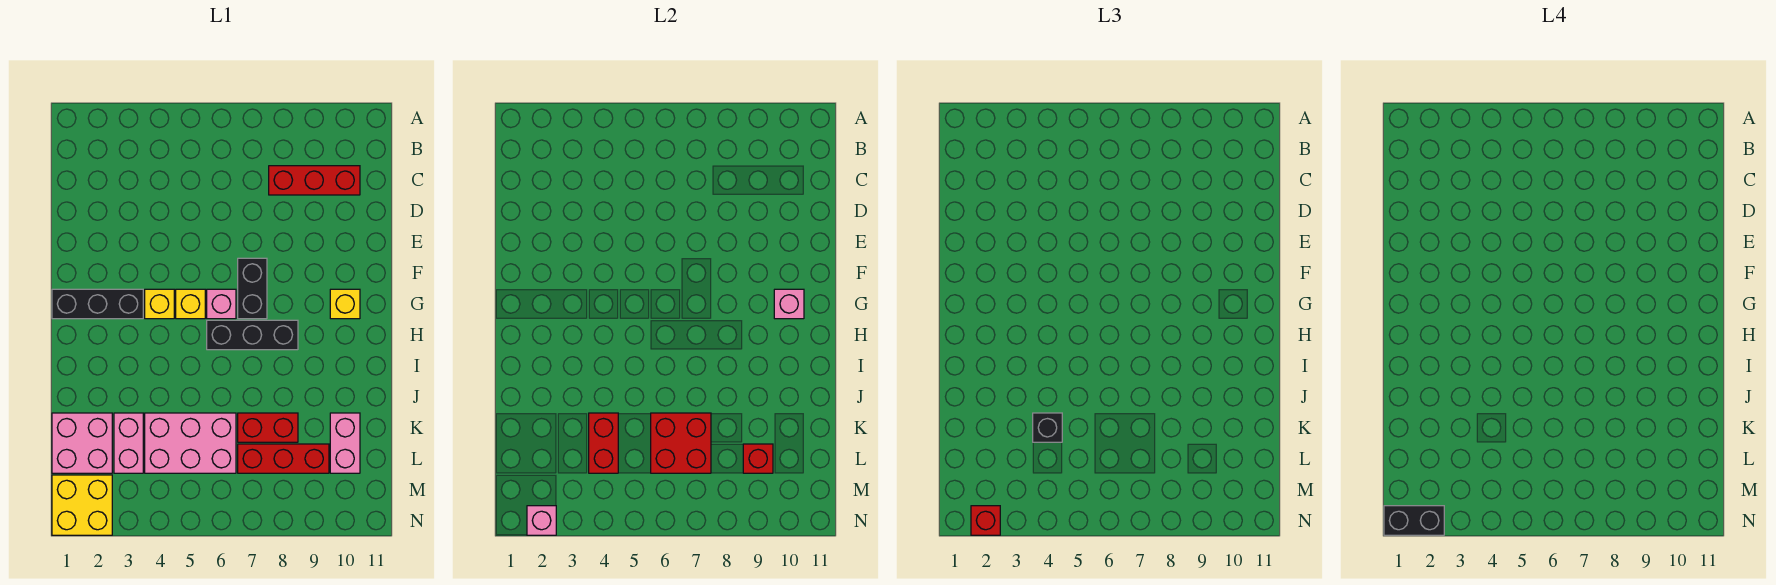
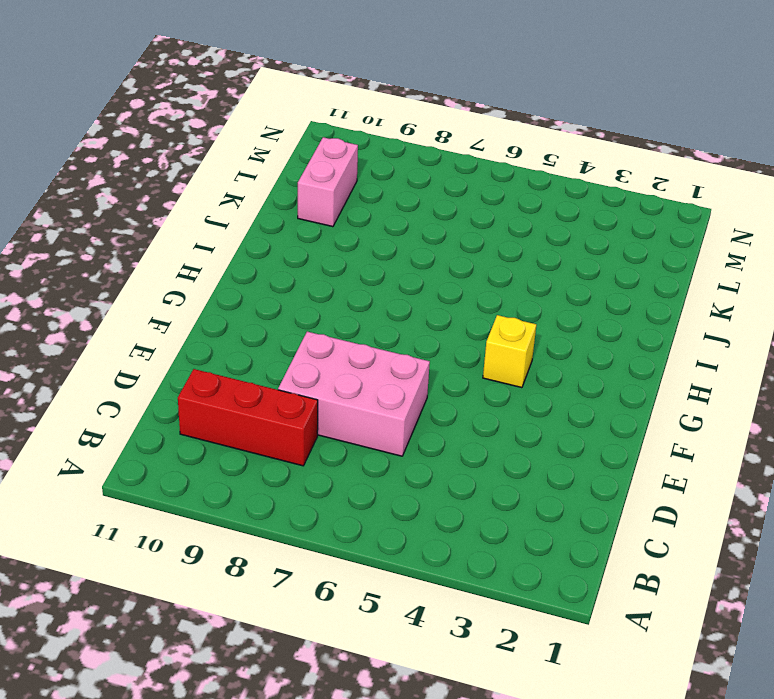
pink brick D6:E8 level 1 -> pink brick K4:L6 level 1
none -> black brick F7:G7 level 1
none -> black brick G1:G3 level 1
none -> yellow brick G5 level 1

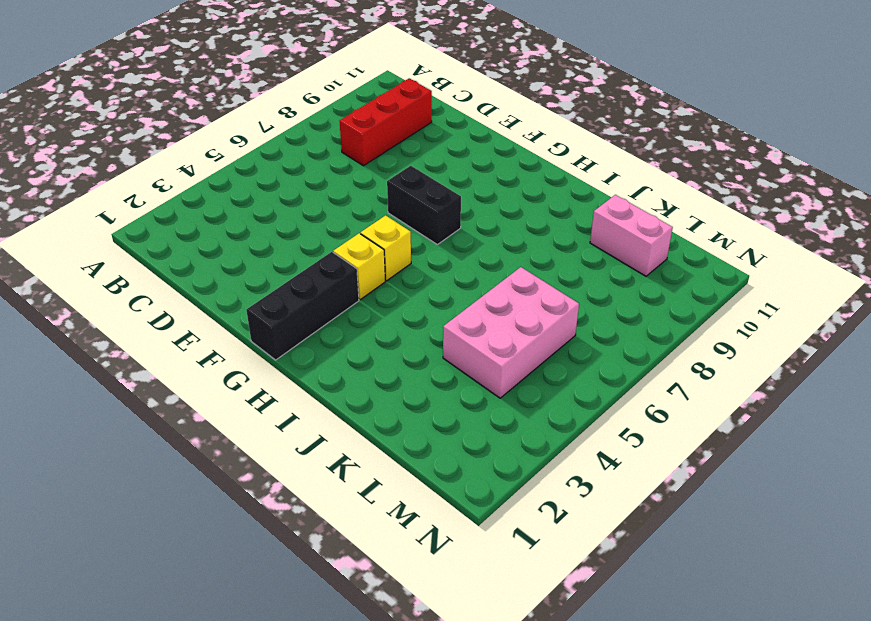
none -> pink brick G6 level 1
none -> yellow brick G10 level 1
none -> black brick H6:H8 level 1

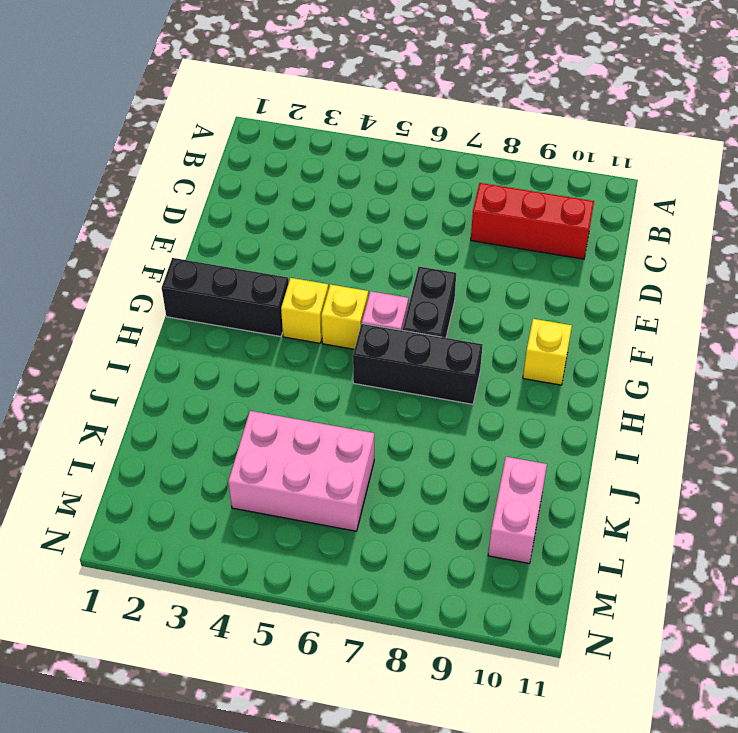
none -> pink brick K1:L2 level 1
none -> pink brick K3:L3 level 1
none -> red brick K7:K8 level 1

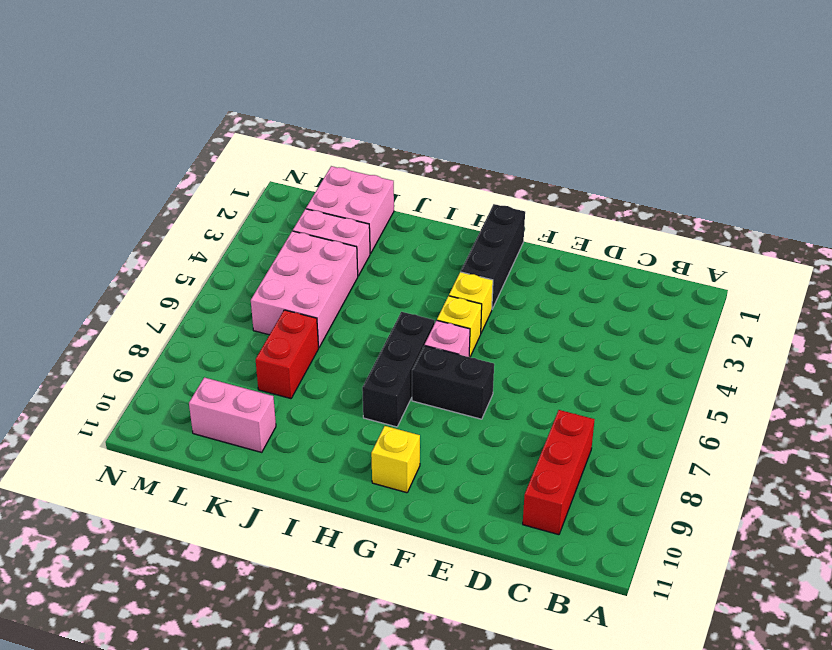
none -> red brick L7:L9 level 1
none -> yellow brick M1:N2 level 1
none -> pink brick G10 level 2

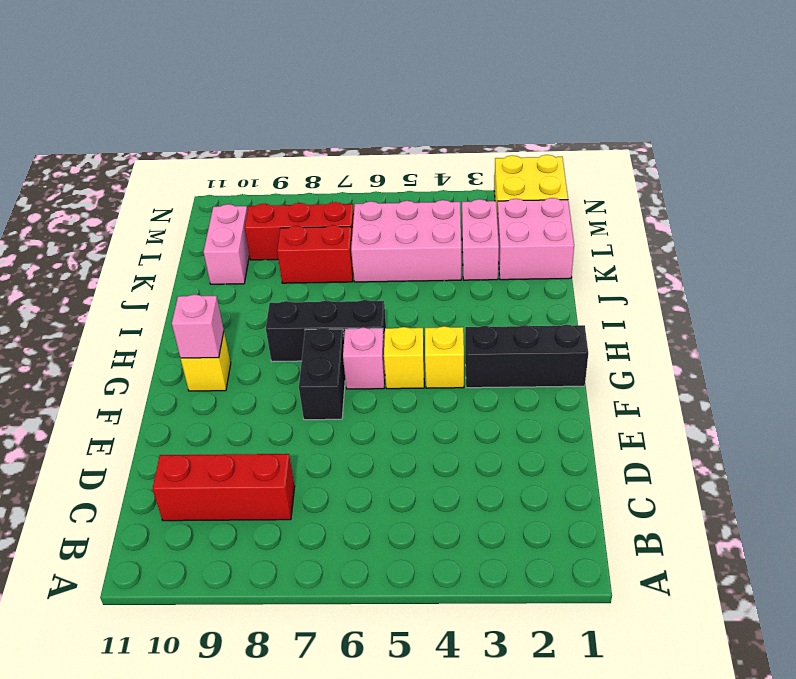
none -> red brick K4:L4 level 2
none -> red brick K6:L7 level 2
none -> red brick L9 level 2

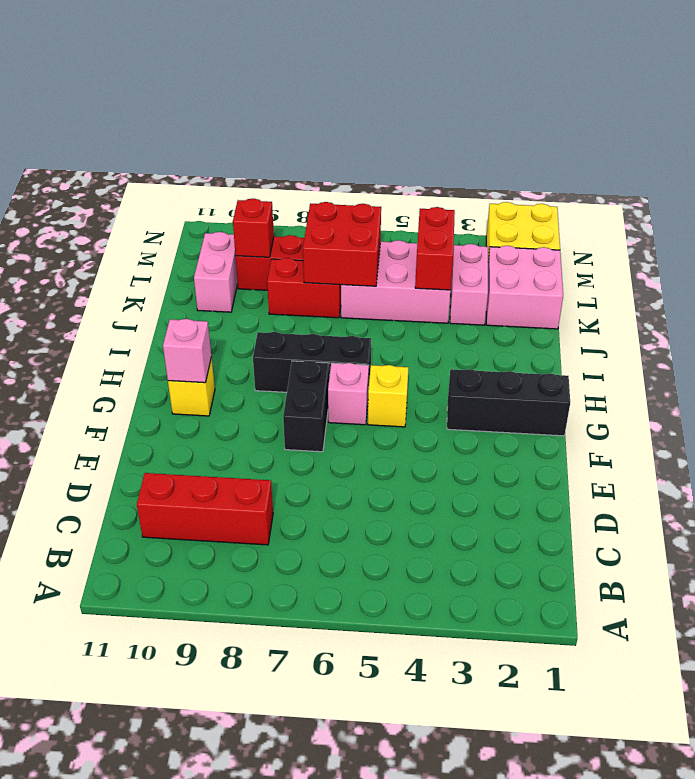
none -> yellow brick G4 level 1
none -> pink brick N2 level 2
none -> black brick K4 level 3

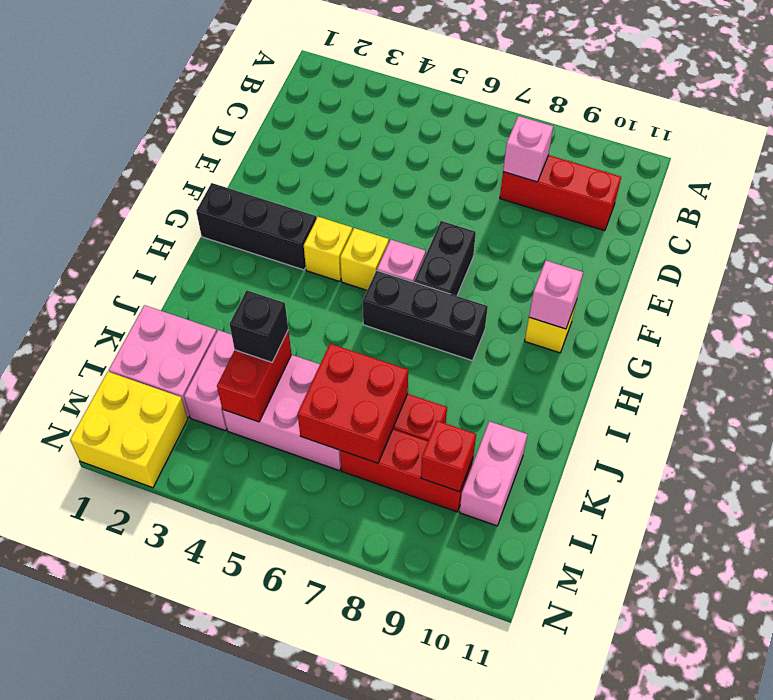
pink brick C8 level 2 -> pink brick N2 level 2
none -> red brick N2 level 3
none -> black brick N1:N2 level 4

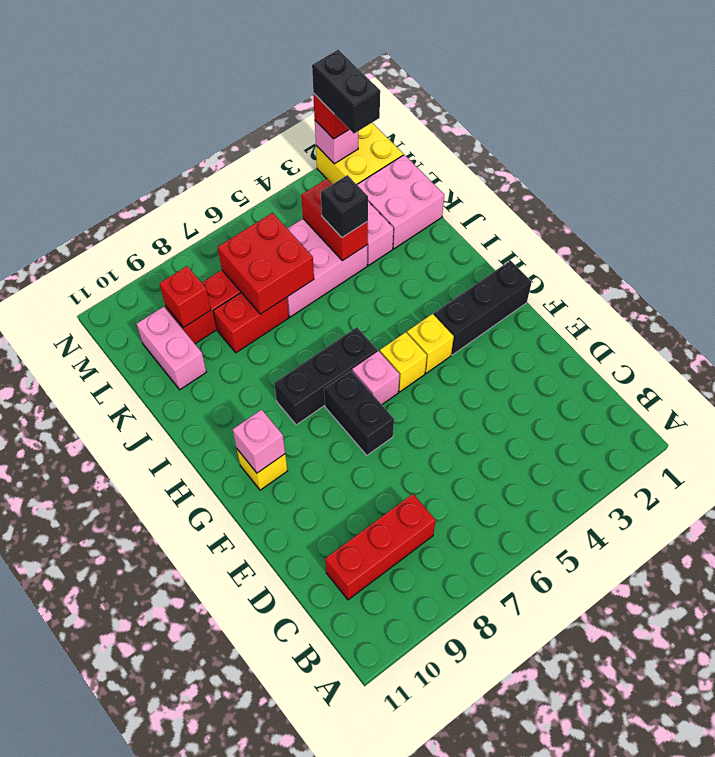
black brick M2:N2 level 4 -> black brick N1:N2 level 4

